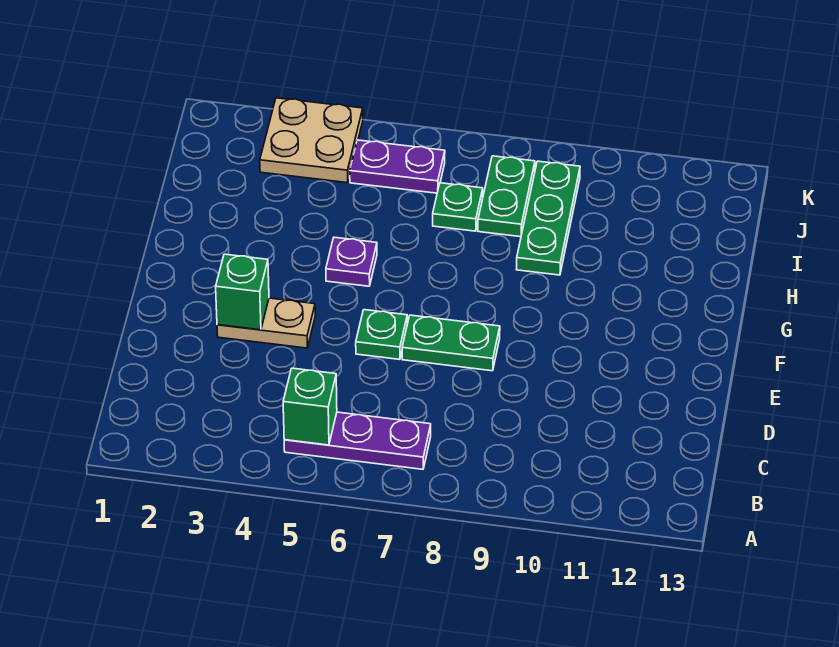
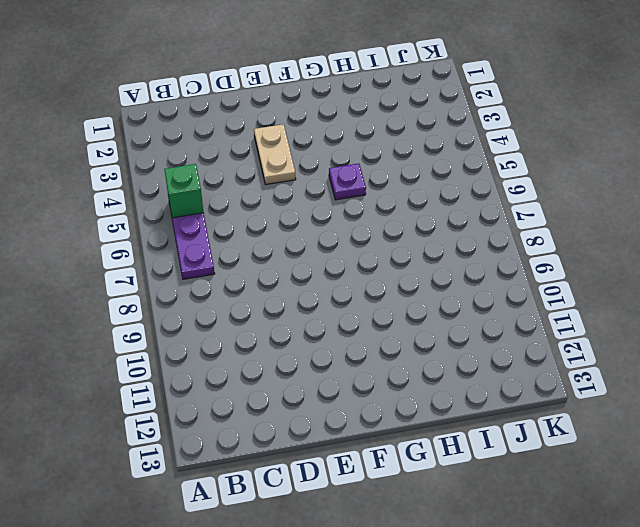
none -> green plate E6 level 1
none -> green plate E7:E8 level 1
none -> green plate H9:J9 level 1

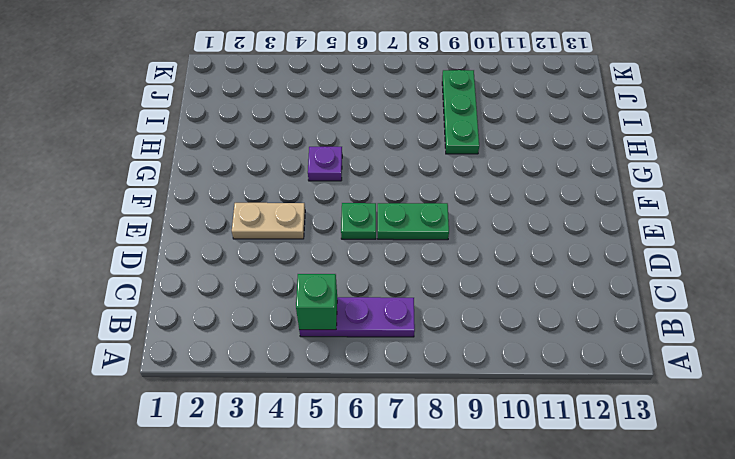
none -> green plate I7 level 1
none -> green plate I8:J8 level 1
none -> tan plate J3:K4 level 1

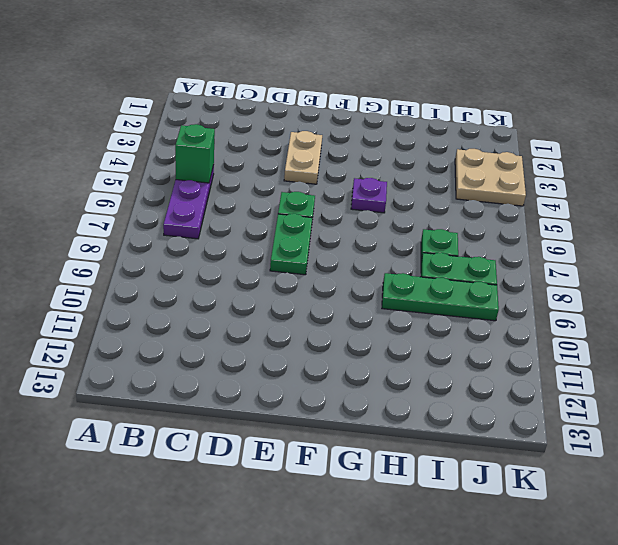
none -> purple plate J5:J6 level 1
none -> green brick E3 level 2

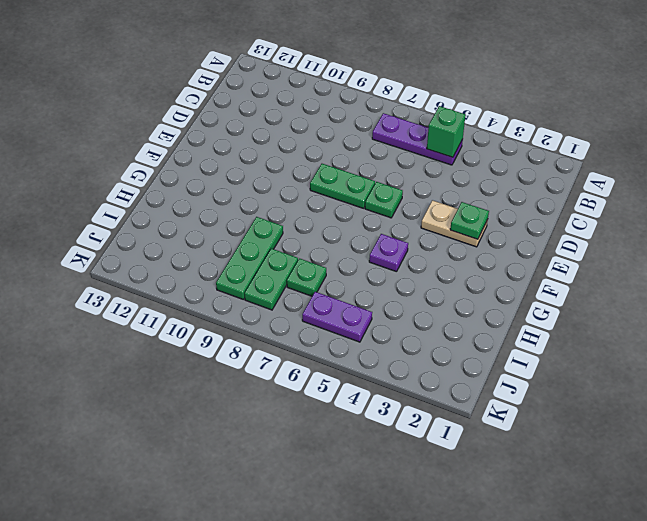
green plate E3 level 2 -> green brick E3 level 2
none -> tan plate J3:K4 level 1

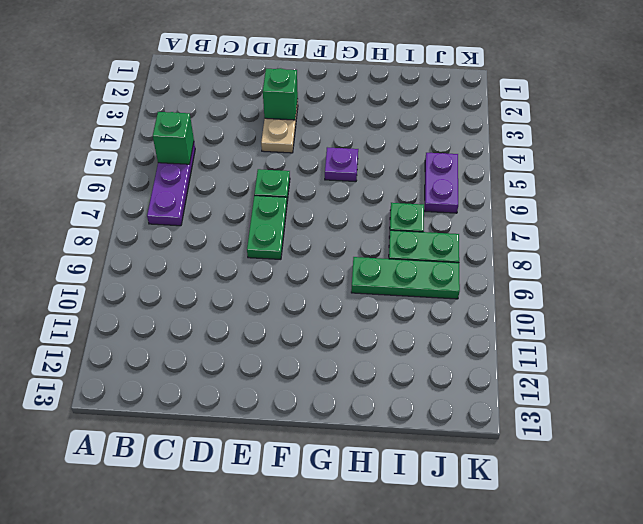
none -> tan plate J3:K4 level 1

